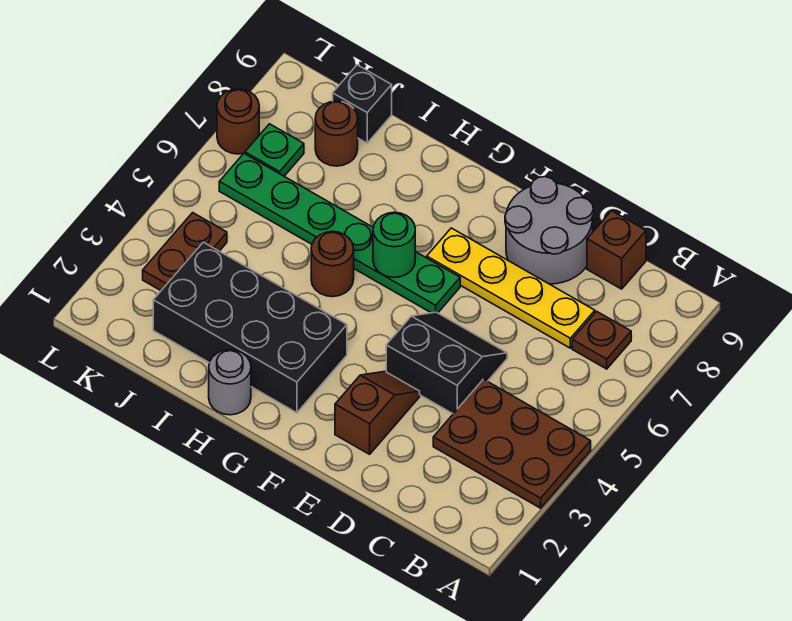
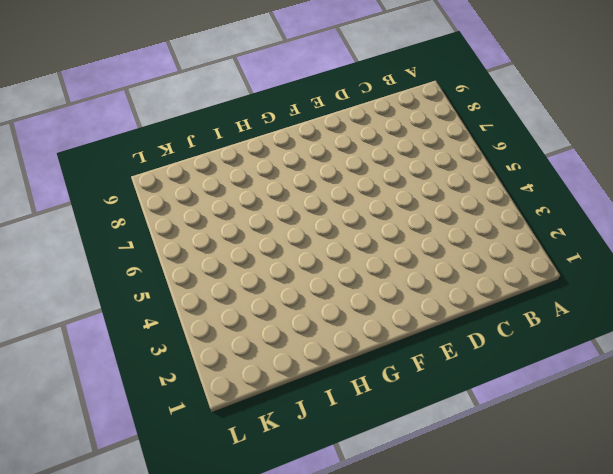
none -> brown plate A3:C4 level 1
none -> brown plate B7 level 1
none -> yellow plate C7:F7 level 1

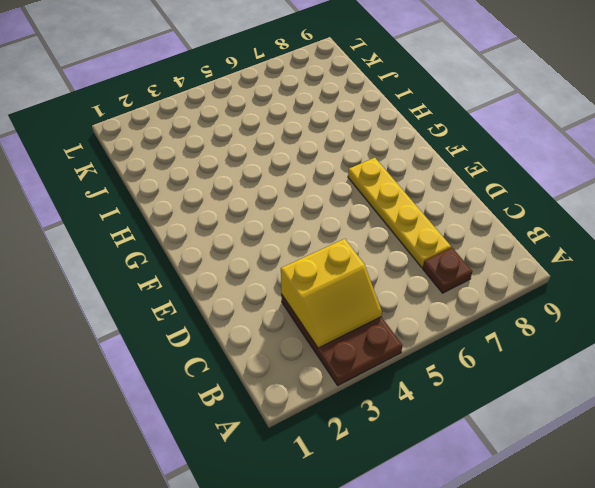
yellow slope B3:C4 level 2 top C -> none
none -> brown brick C9 level 1
none -> black slope D4:E5 level 1 top 4
none -> grey round brick D8:E9 level 1

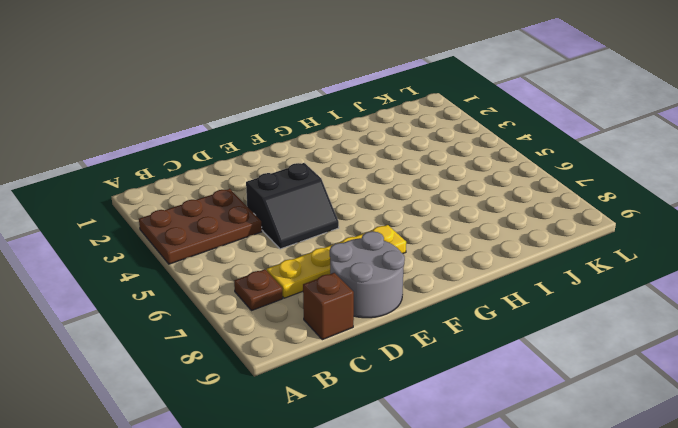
none -> brown slope E2:E3 level 1 top 2
none -> green plate F6:K6 level 1
none -> black brick G2:J3 level 1

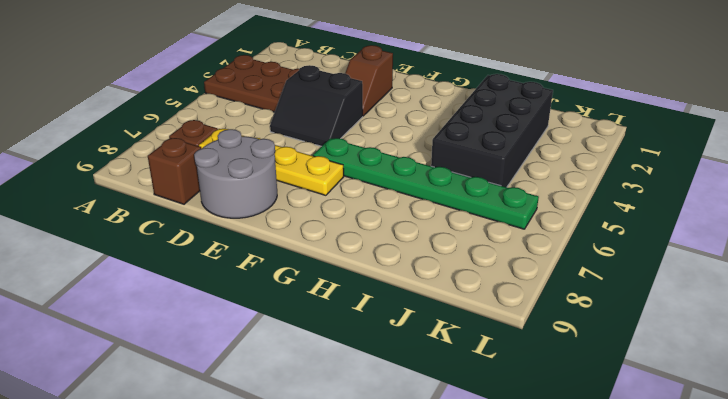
black brick I2:J5 level 1 -> black brick G2:J3 level 1
none -> grey round brick H1 level 1
none -> brown round brick H5 level 1
none -> brown round brick J8 level 1

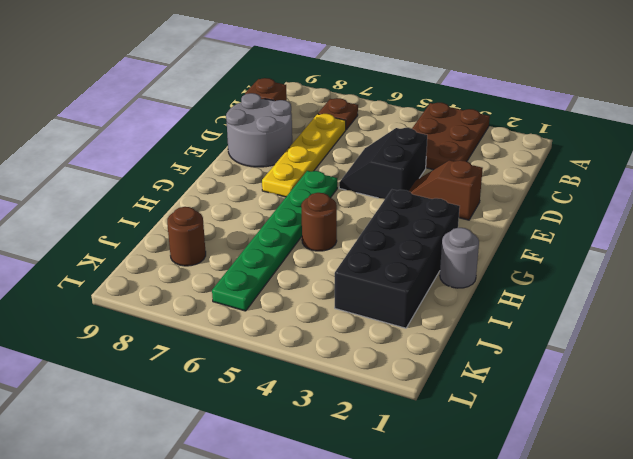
none -> black brick J9 level 1
none -> brown plate K3:K4 level 1
none -> green plate K7 level 1

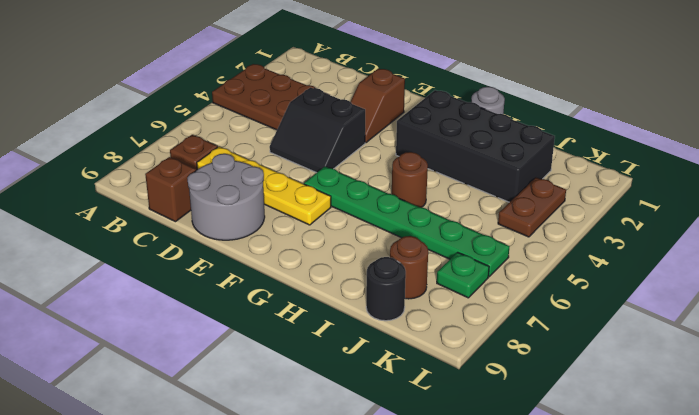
black round brick J9 level 1 -> black brick J9 level 1
none -> brown round brick L7 level 1
none -> green round brick G6 level 2

